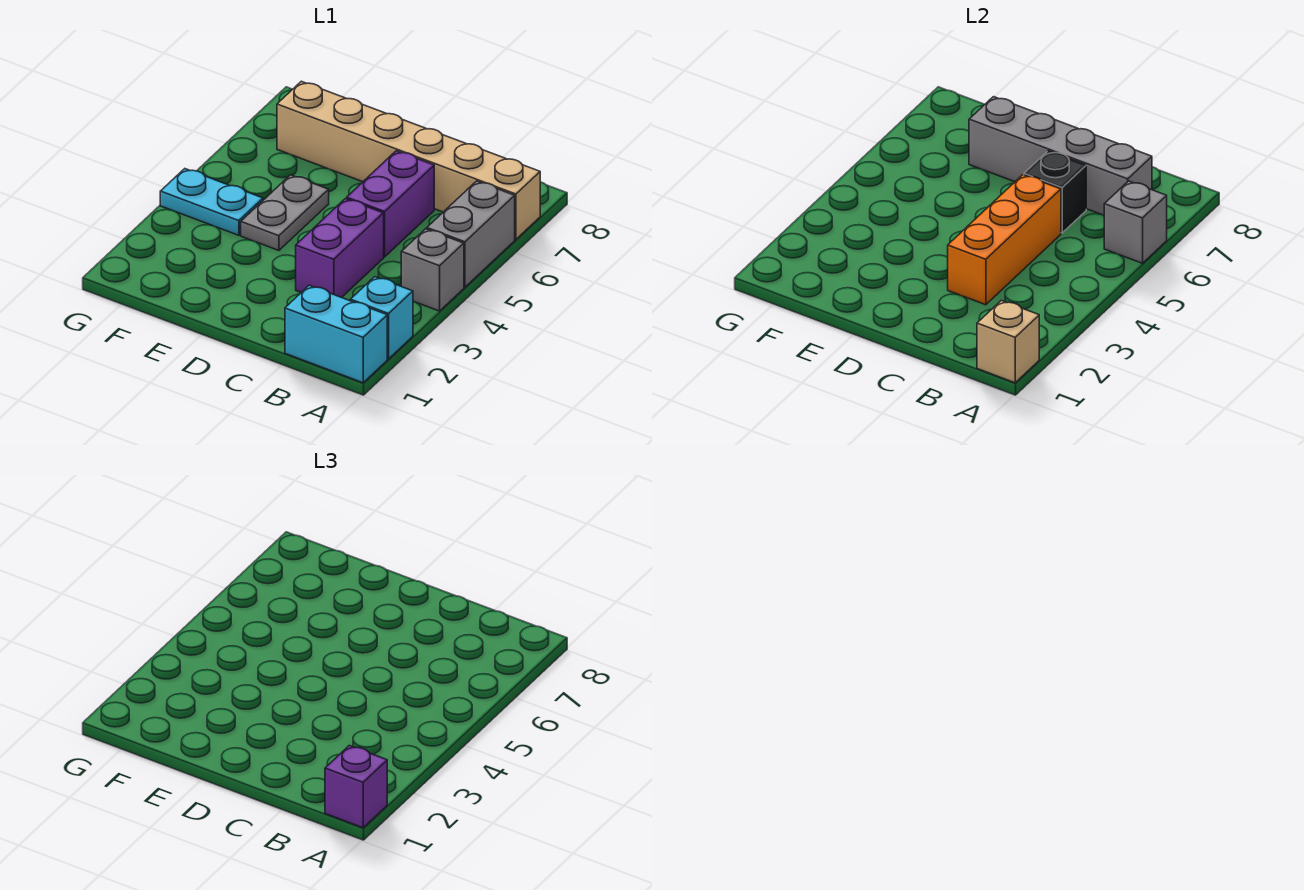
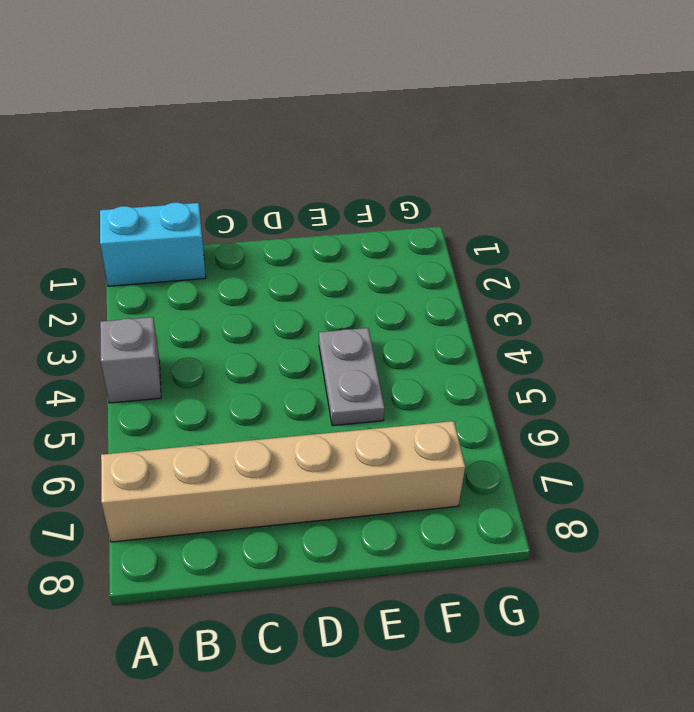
none -> cyan brick A2 level 1
none -> grey brick A5:A6 level 1
none -> purple brick C3:C4 level 1

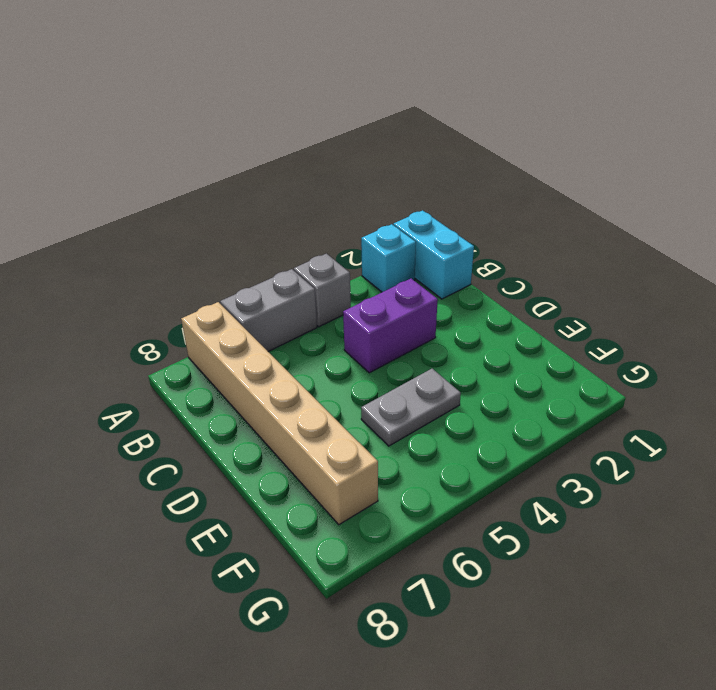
none -> purple brick C5:C6 level 1
none -> cyan plate F4:G4 level 1
none -> tan brick A1 level 2

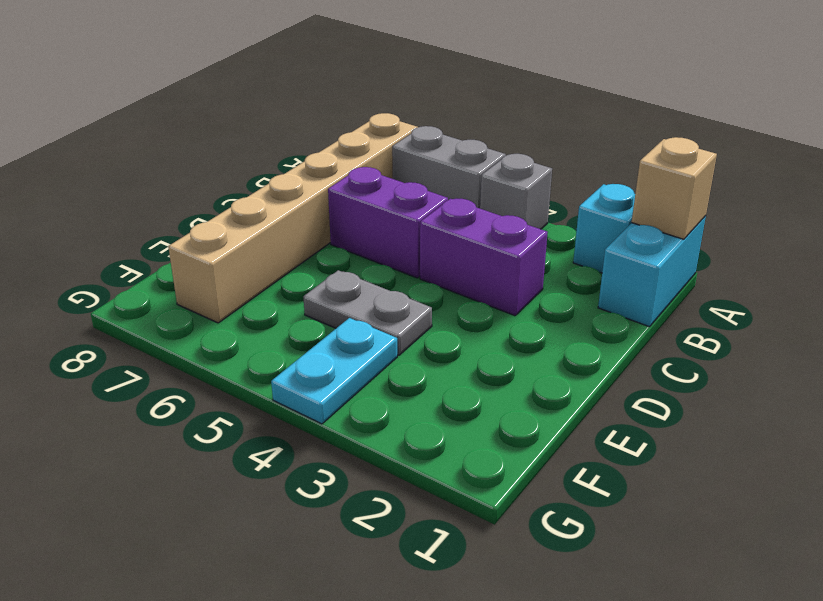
none -> grey brick A6 level 2
none -> grey brick B7:E7 level 2
none -> orange brick C3:C5 level 2

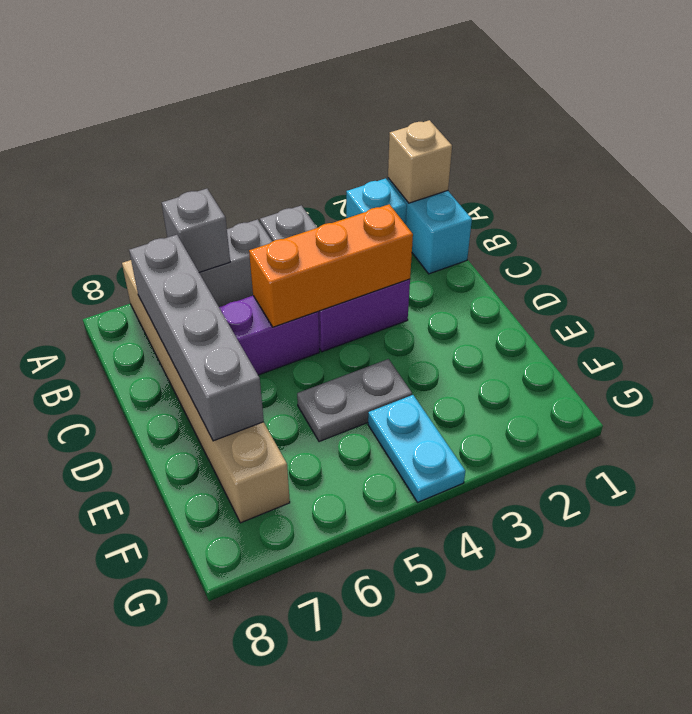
none -> black brick C6 level 2
none -> purple brick A1 level 3

